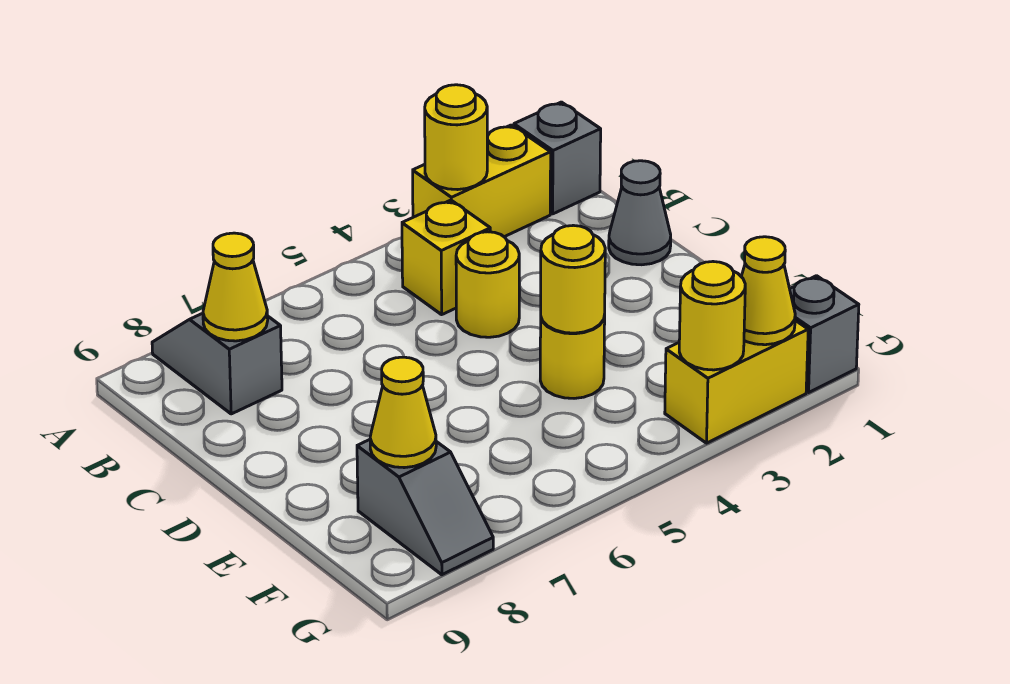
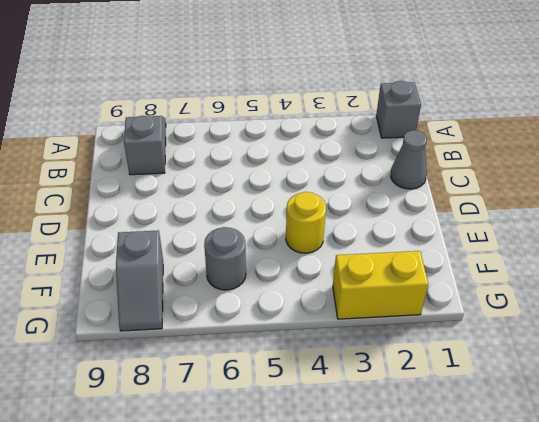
grey round brick F6 level 1 -> none
none -> yellow brick A2:A3 level 1
none -> yellow brick B4 level 1
none -> yellow round brick C4 level 1

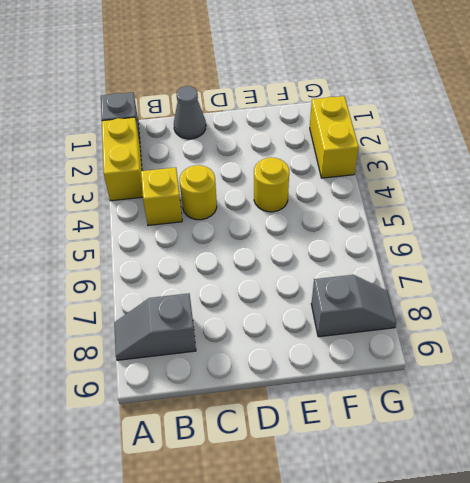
none -> grey brick G1 level 1
none -> yellow round brick A3 level 2
none -> yellow cone B8 level 2

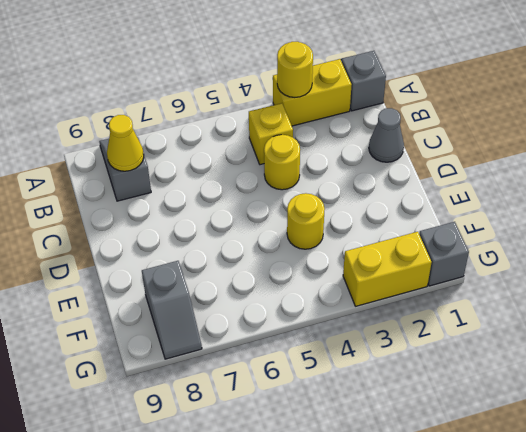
none -> yellow round brick E4 level 2
none -> yellow cone F8 level 2
none -> yellow cone G2 level 2

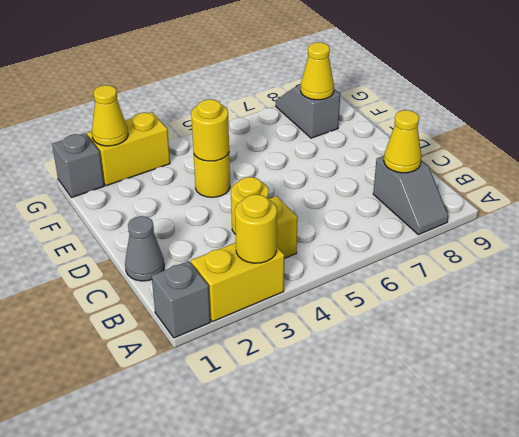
none -> yellow round brick G3 level 2

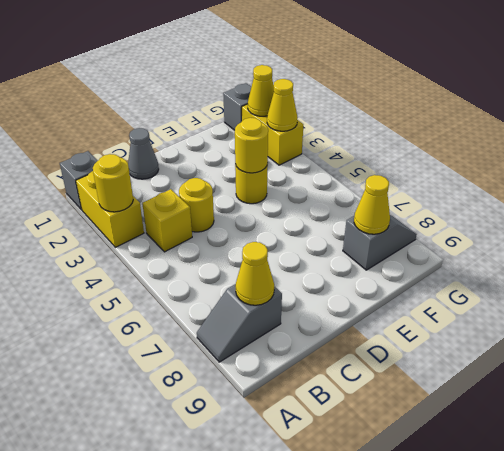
yellow cone G3 level 2 -> yellow round brick G3 level 2

